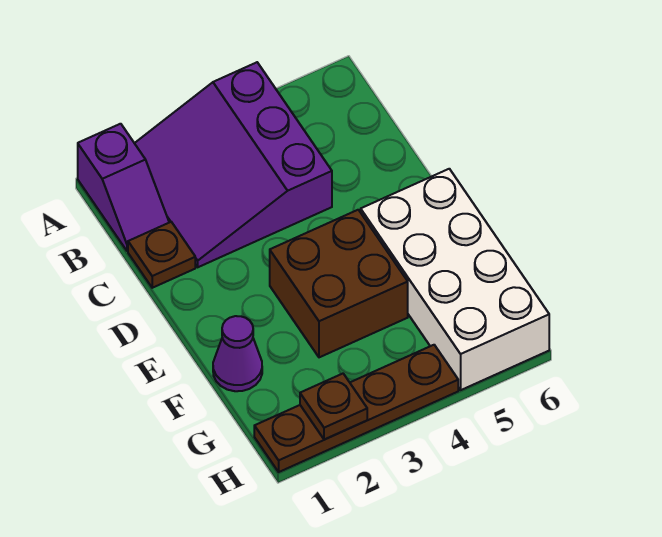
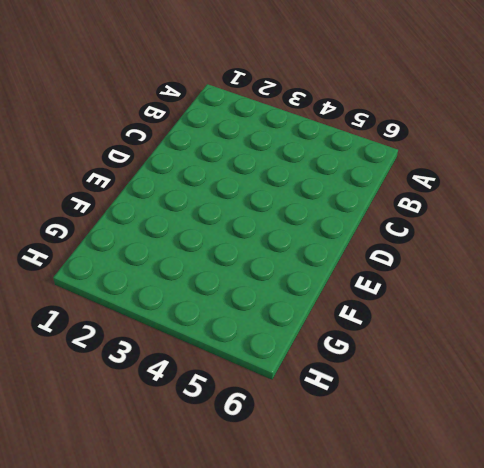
none -> purple slope A1:B1 level 1 top A
none -> purple slope A2:C4 level 1 top 4

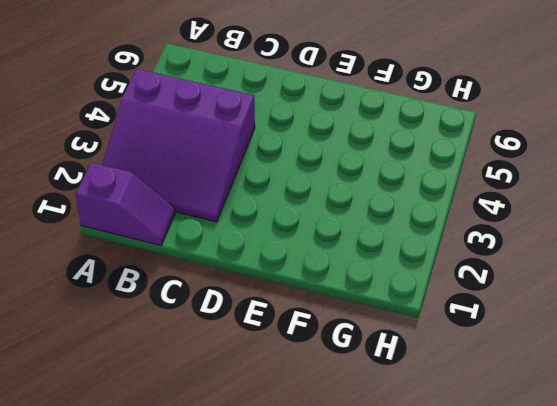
none -> brown plate C1 level 1
none -> brown brick E3:F4 level 1

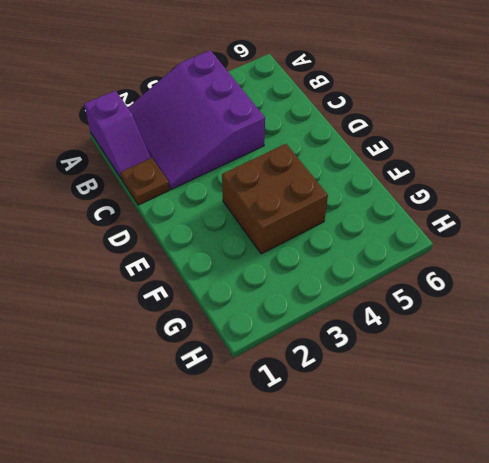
none -> white brick E5:H6 level 1
none -> purple cone F1 level 1

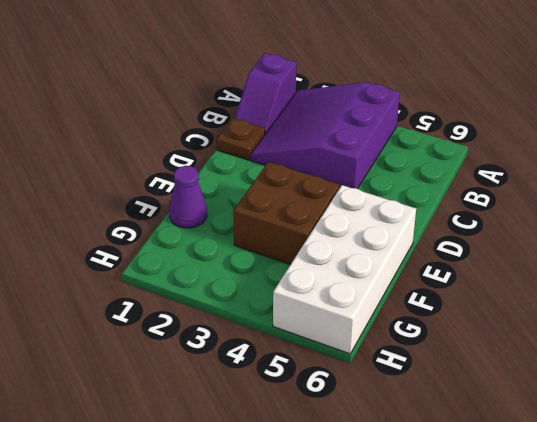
none -> brown plate H1:H4 level 1
none -> brown plate H2 level 2

